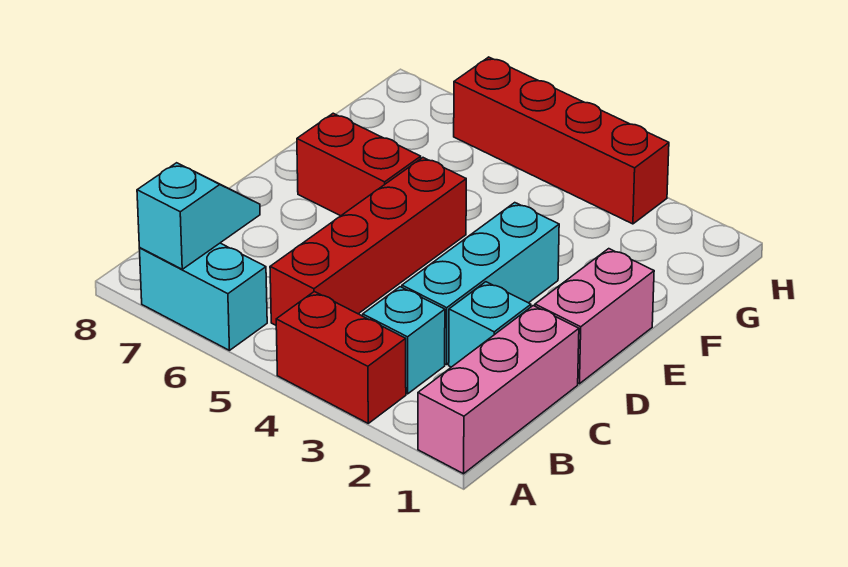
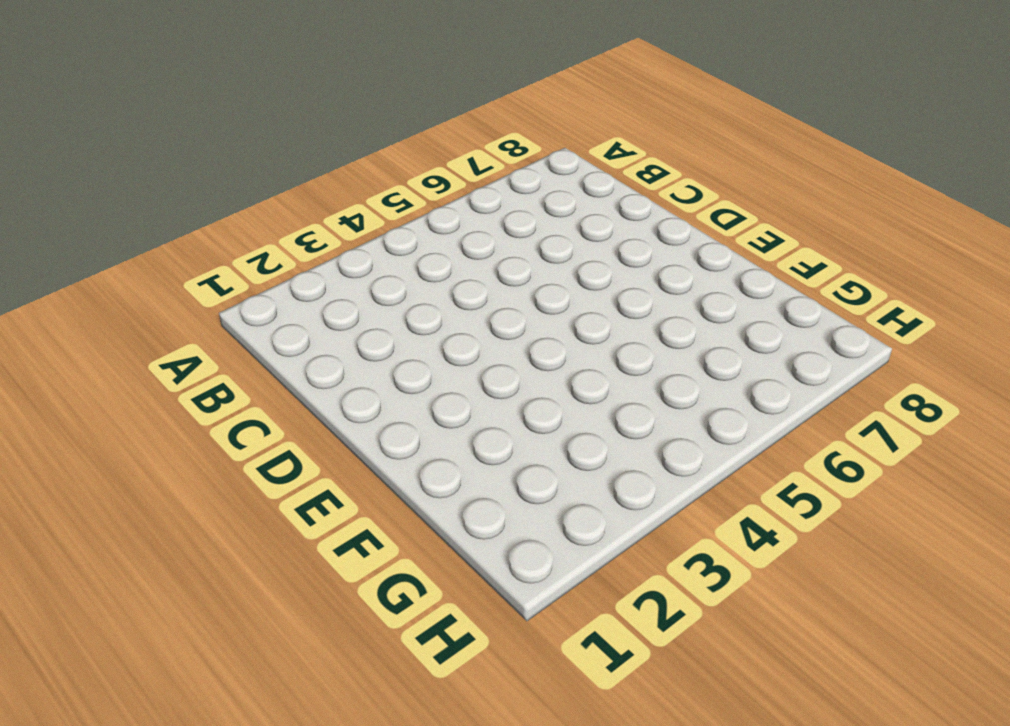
none -> pink brick A1:C1 level 1
none -> red brick A3:A4 level 1

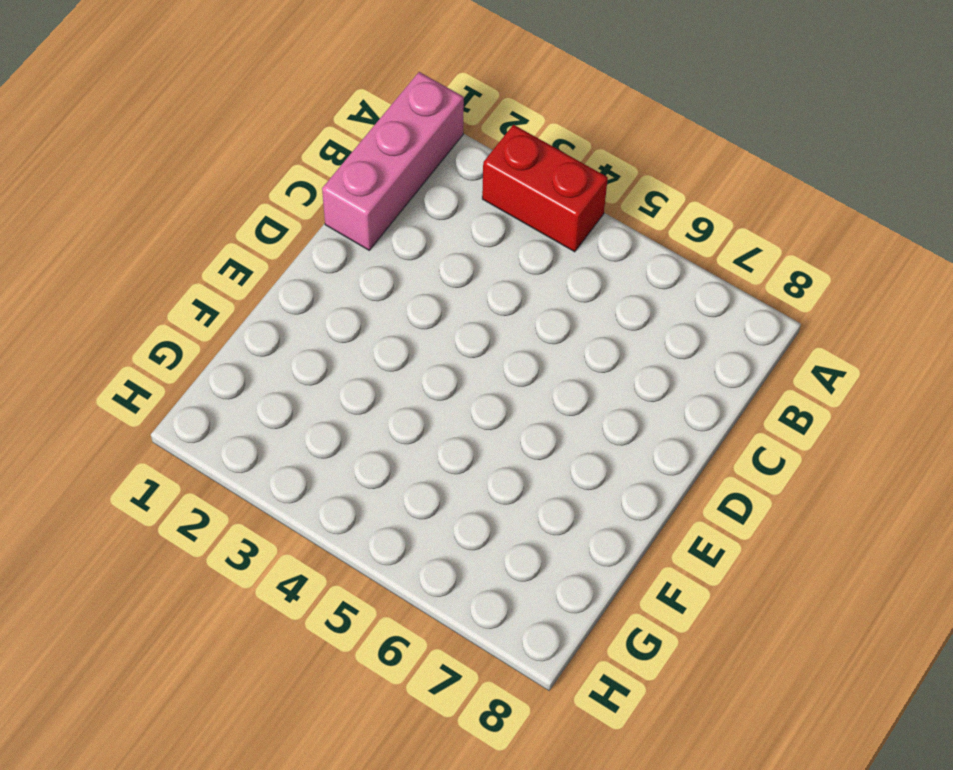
none -> cyan brick A6:A7 level 1
none -> cyan brick B3 level 1

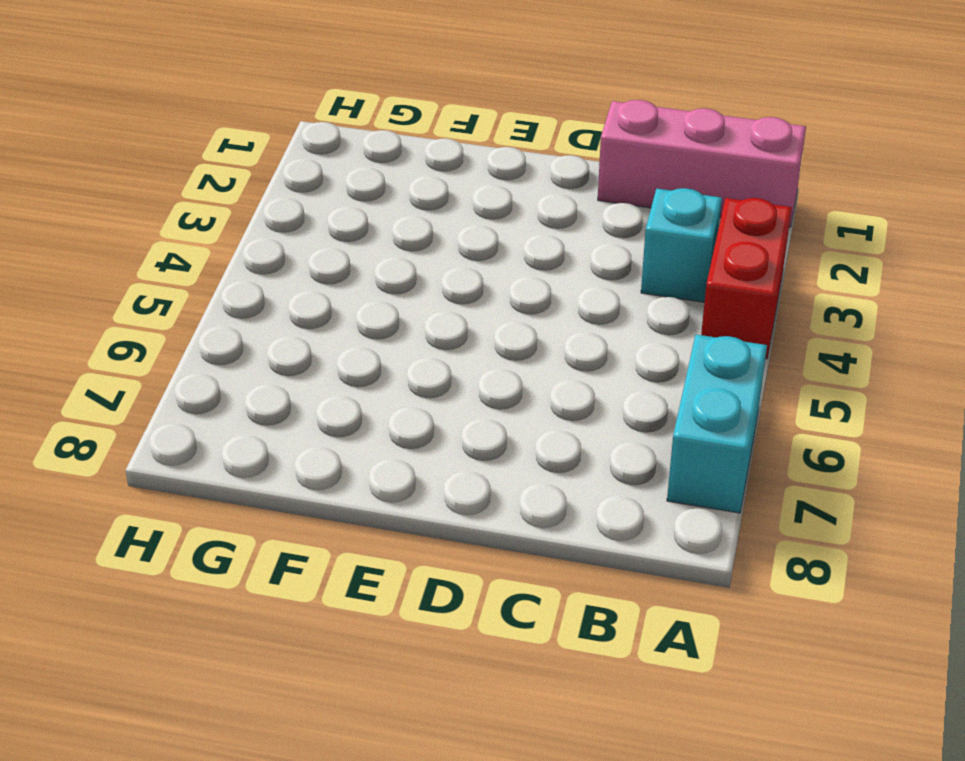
none -> red brick B5:E5 level 1
none -> cyan brick C2 level 1

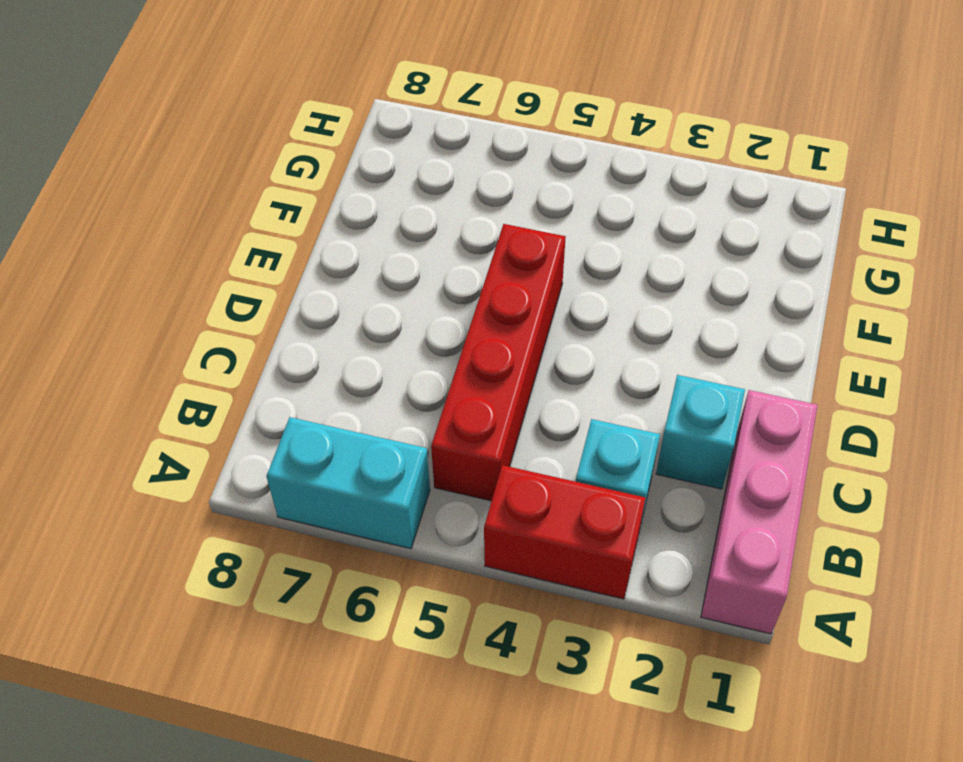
none -> cyan brick C3:E3 level 1
none -> pink brick D1:E1 level 1

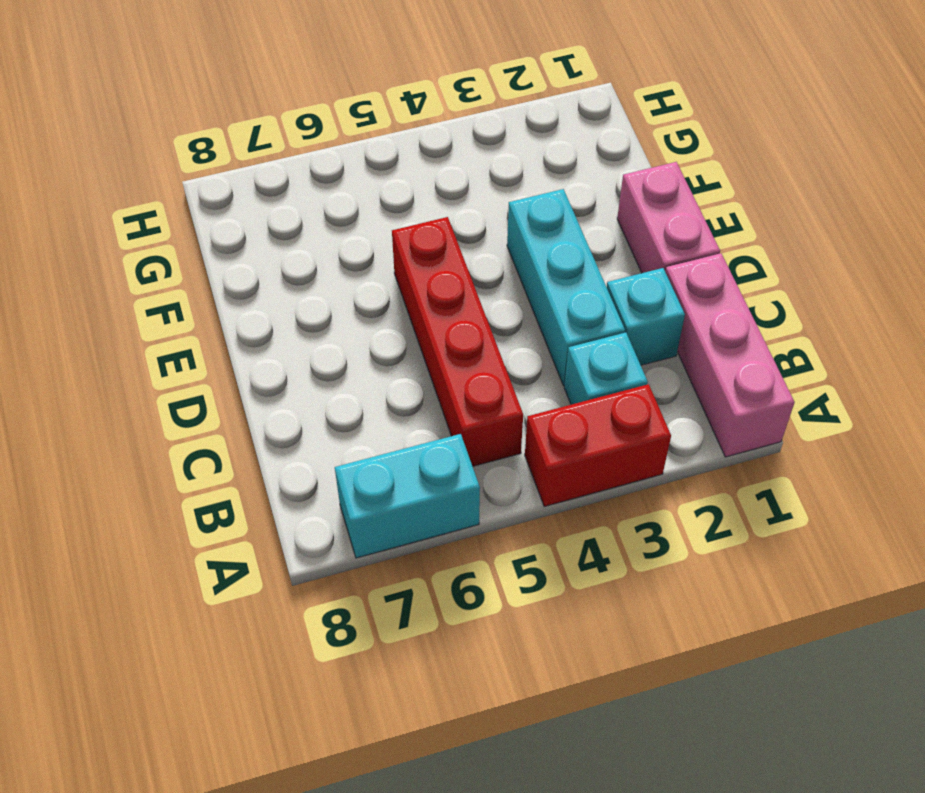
none -> red brick E6:E7 level 1
none -> red brick H3:H6 level 1

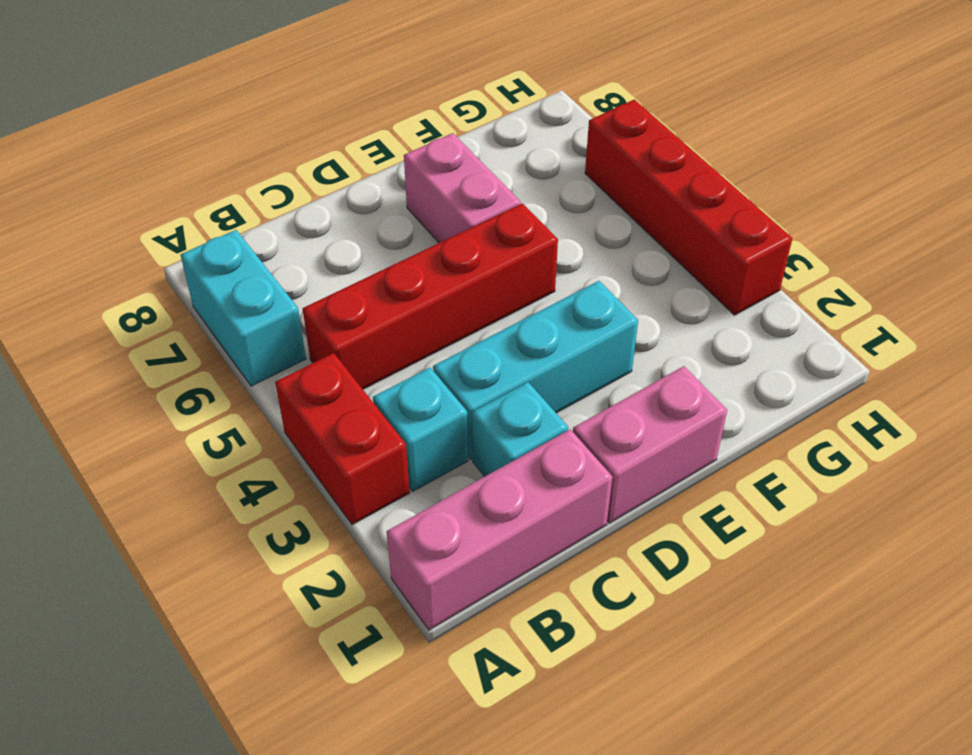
pink brick E6:E7 level 1 -> red brick E6:E7 level 1
none -> cyan slope A7:B7 level 2 top A

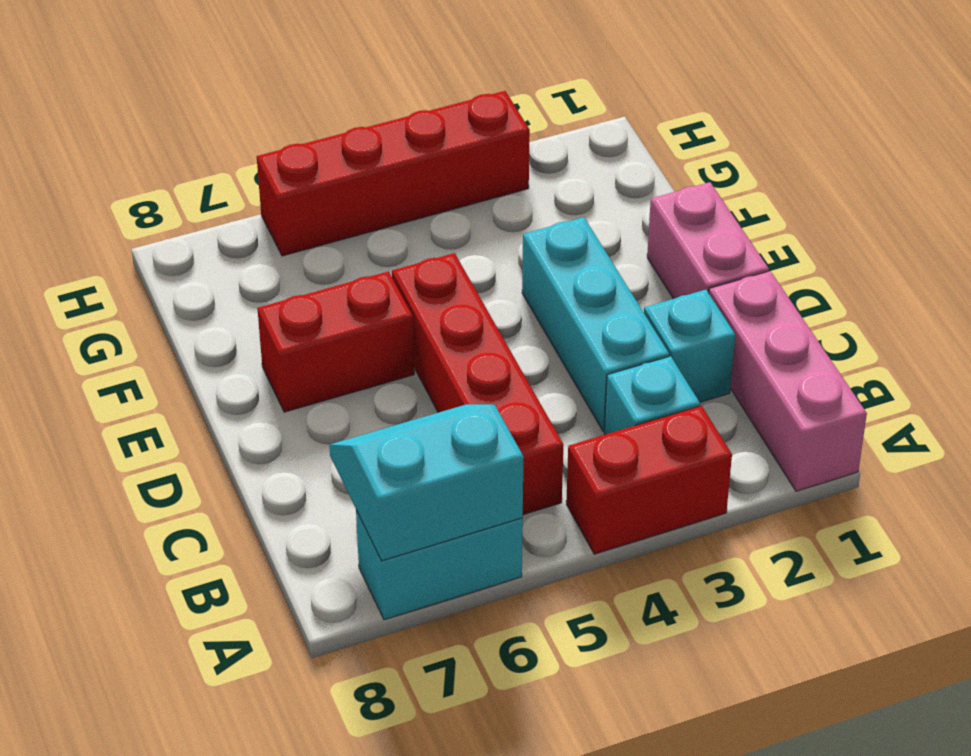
cyan slope A6:B7 level 2 top A -> cyan slope A7:B7 level 2 top A

